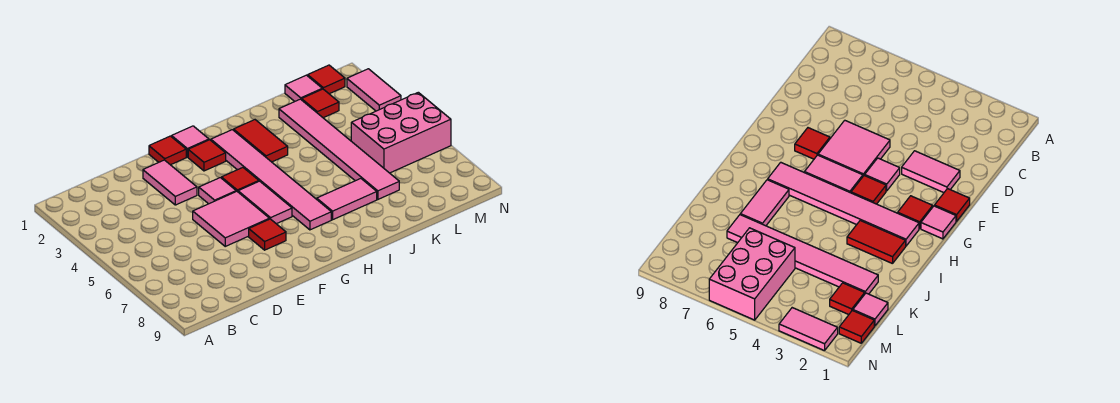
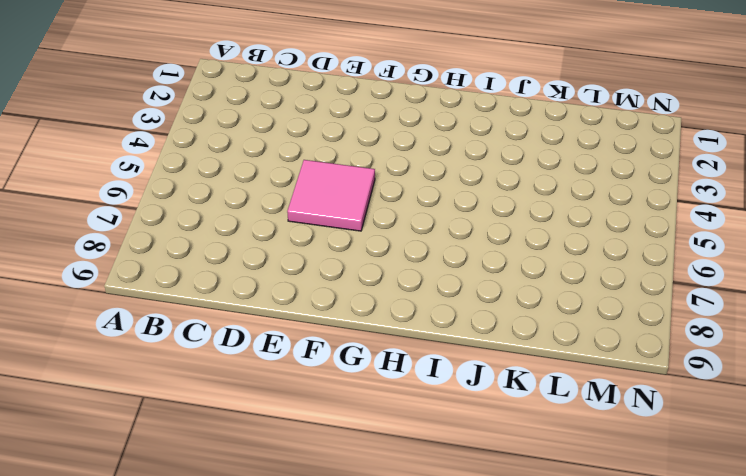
none -> pink tile E2:E3 level 1
none -> red tile F1 level 1
none -> pink tile F4 level 1

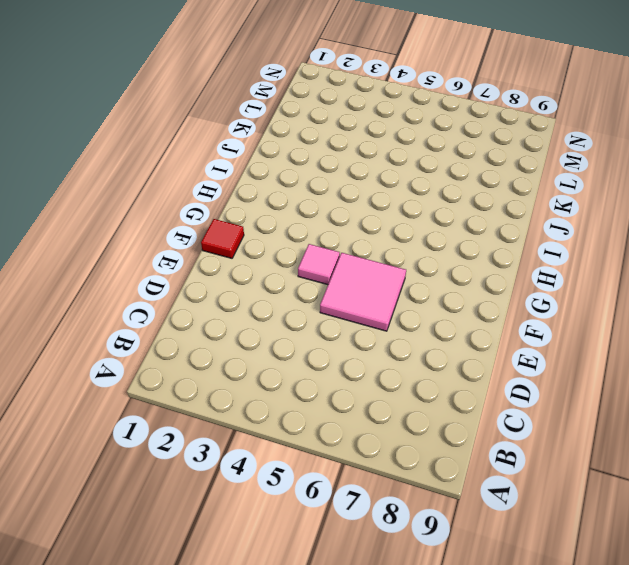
none -> pink tile E2:E3 level 1
none -> red tile F7 level 1
none -> pink tile G1 level 1

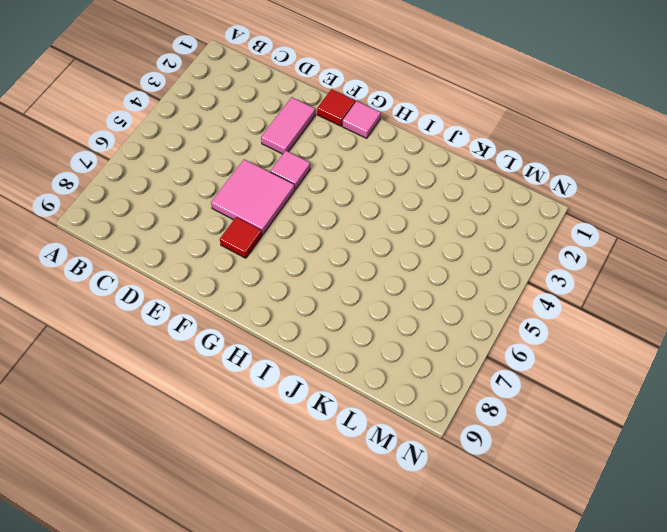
none -> red tile G2 level 1
none -> red tile G4 level 1
none -> pink tile G5:G6 level 1

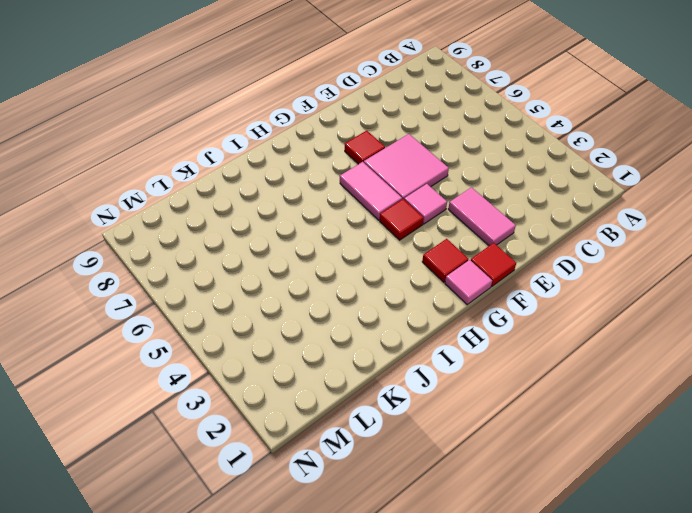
none -> pink tile H2:H7 level 1
none -> red tile I2:I3 level 1
none -> pink tile I7:J7 level 1

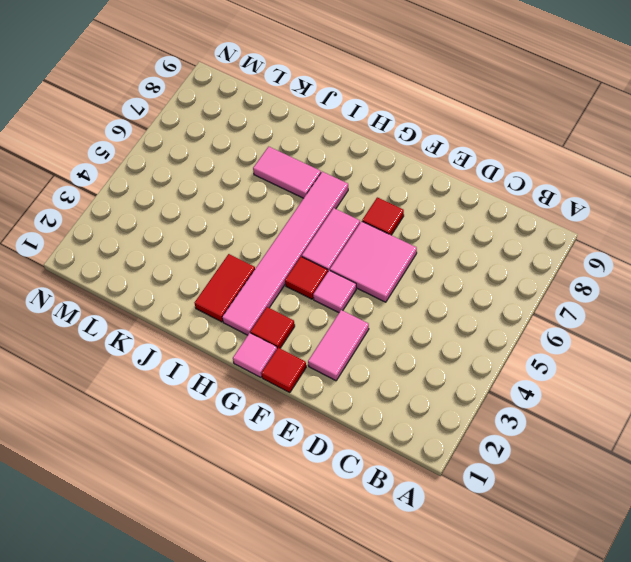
none -> pink tile K2:K7 level 1
none -> pink tile L1 level 1
none -> red tile L2 level 1

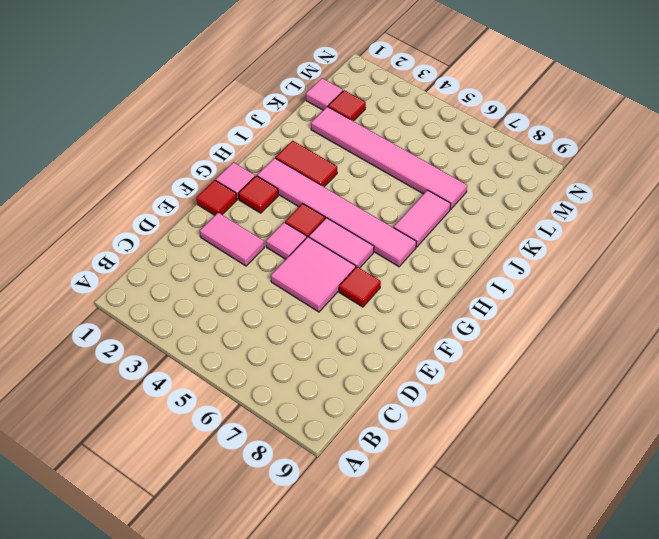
none -> pink brick L5:N6 level 1
none -> red tile M1 level 1
none -> pink tile N2:N3 level 1

